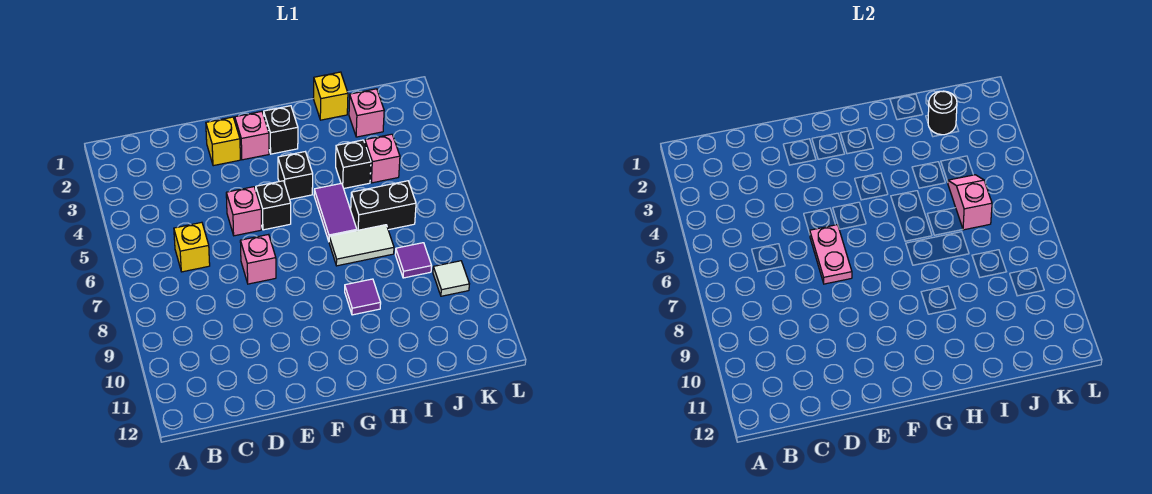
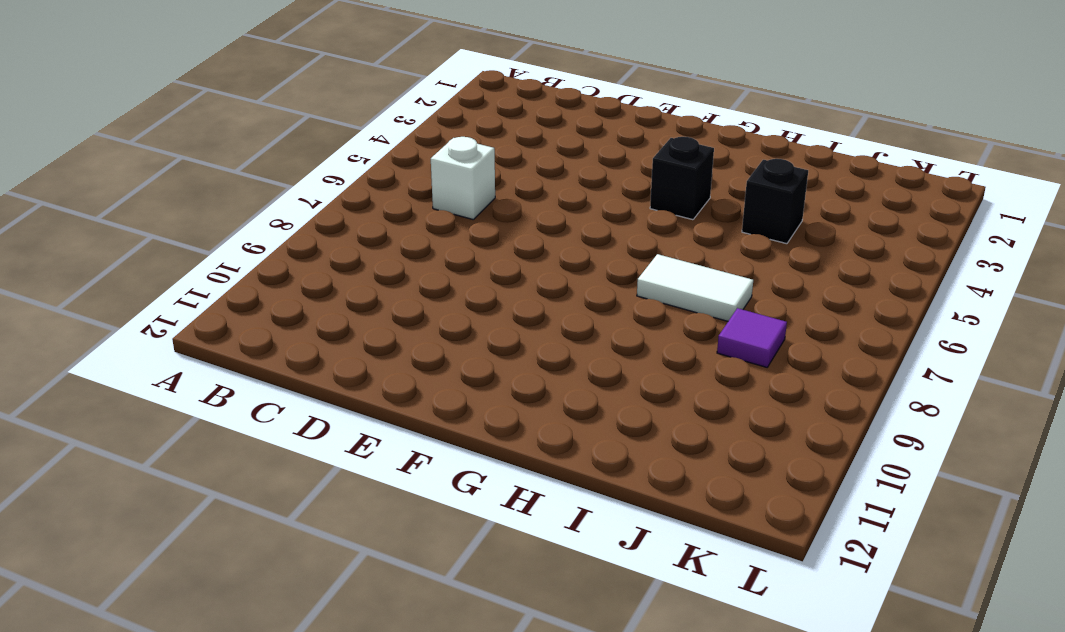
white brick C6 level 1 -> yellow brick C6 level 1
none -> yellow brick E2 level 1
none -> pink brick E5 level 1
none -> pink brick E7 level 1

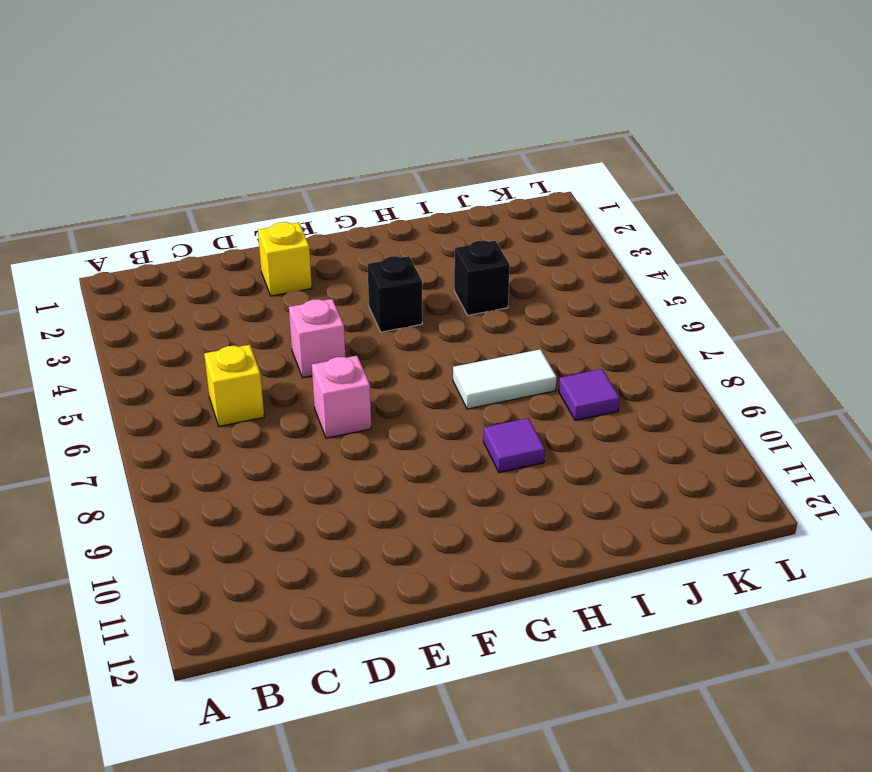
none -> pink brick F2 level 1
none -> black brick F5 level 1
none -> black brick G2 level 1

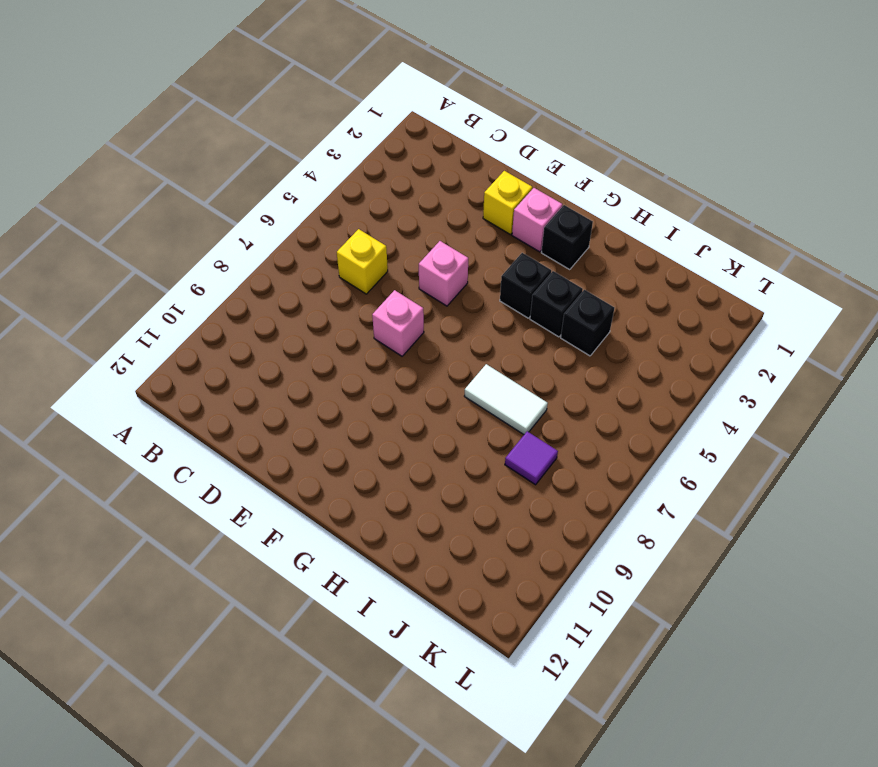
black brick H4 level 1 -> black brick F5 level 1
none -> purple tile H5:H6 level 1
none -> purple tile H9 level 1
none -> yellow brick I1 level 1

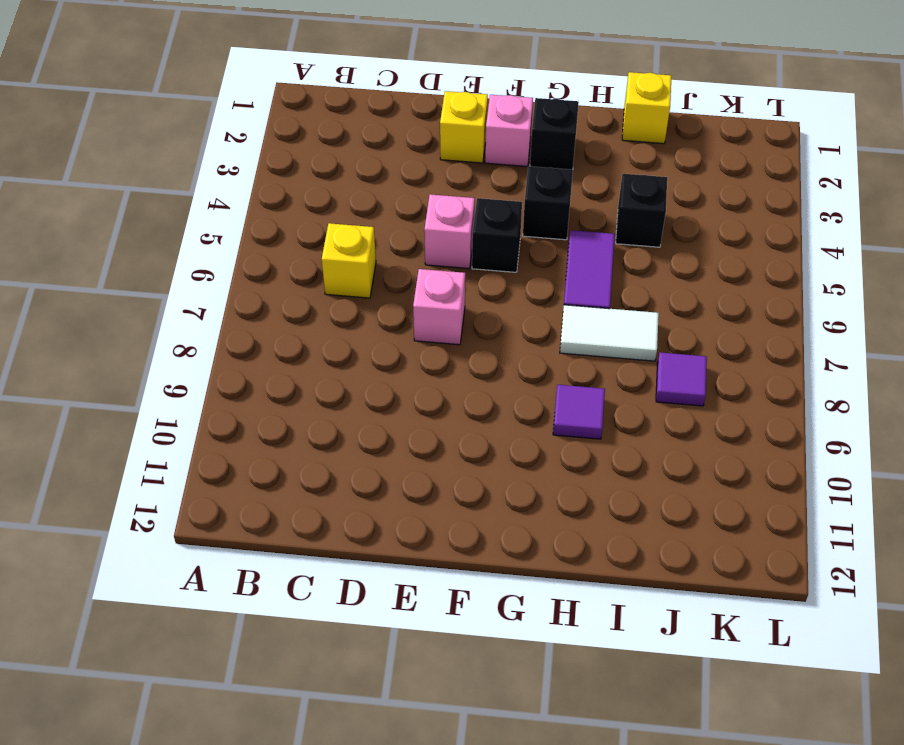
none -> black brick I6:J6 level 1
none -> pink brick J2 level 1
none -> pink brick J4 level 1

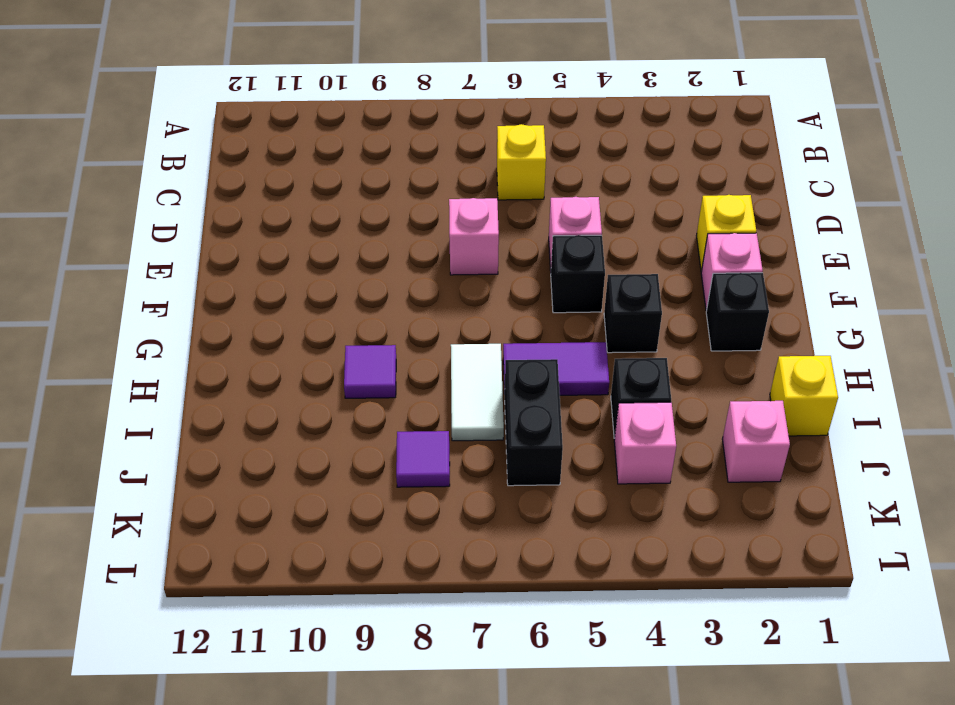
none -> white tile K9 level 1
none -> pink plate E6:E7 level 2
none -> black round brick J2 level 2

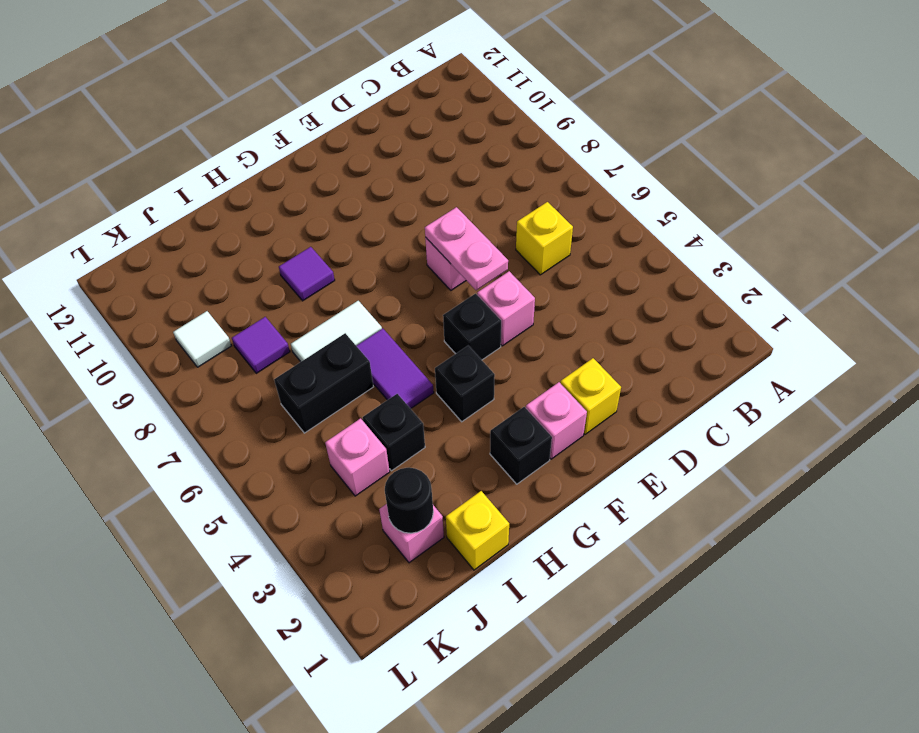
none -> pink slope J5:J6 level 2 top 6

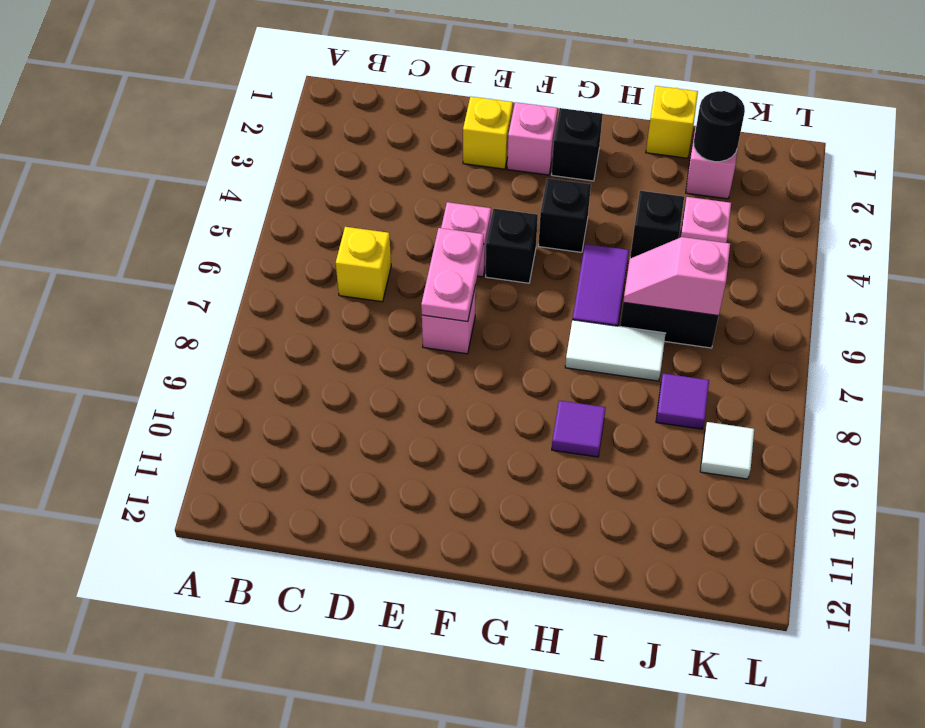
pink slope I6:J6 level 2 top J -> pink slope J5:J6 level 2 top 6

